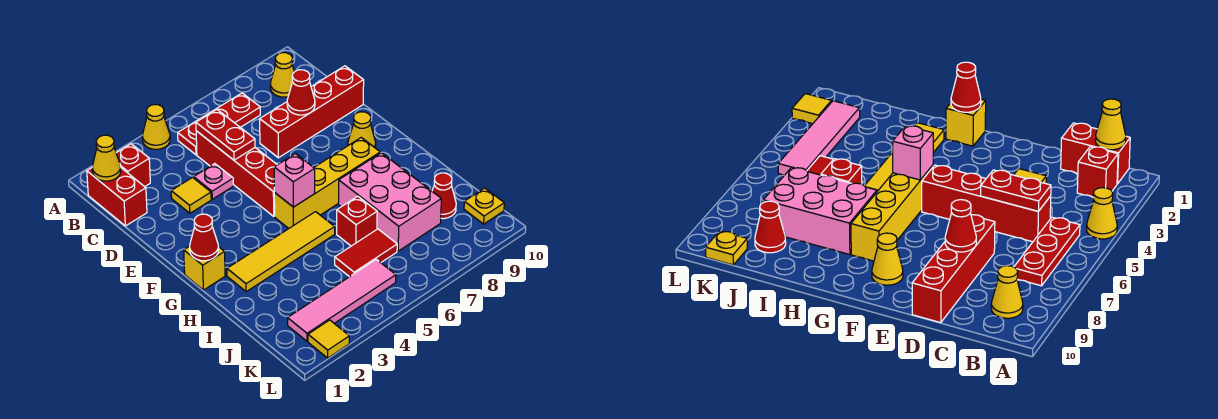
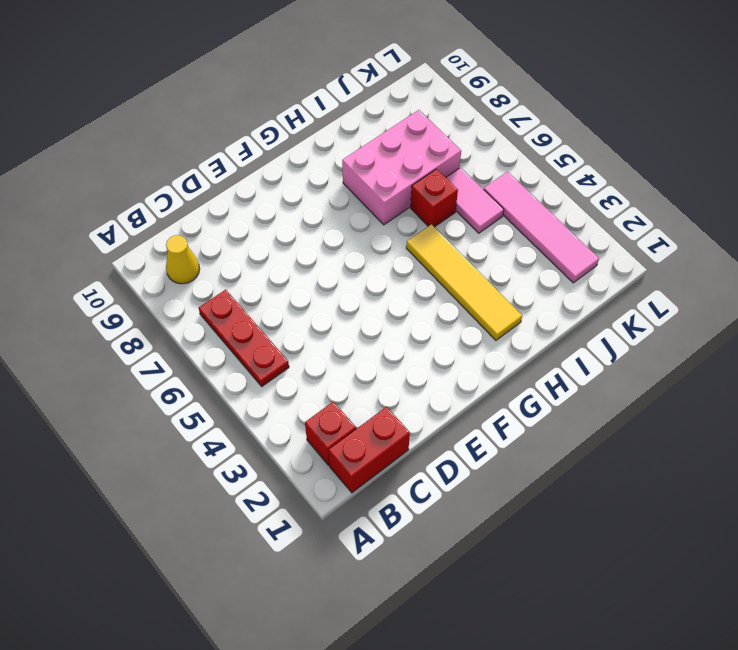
pink tile J5:J6 level 1 -> red tile J5:J6 level 1
none -> yellow cone A4 level 1
none -> red brick C5:F5 level 1
none -> yellow tile D3 level 1

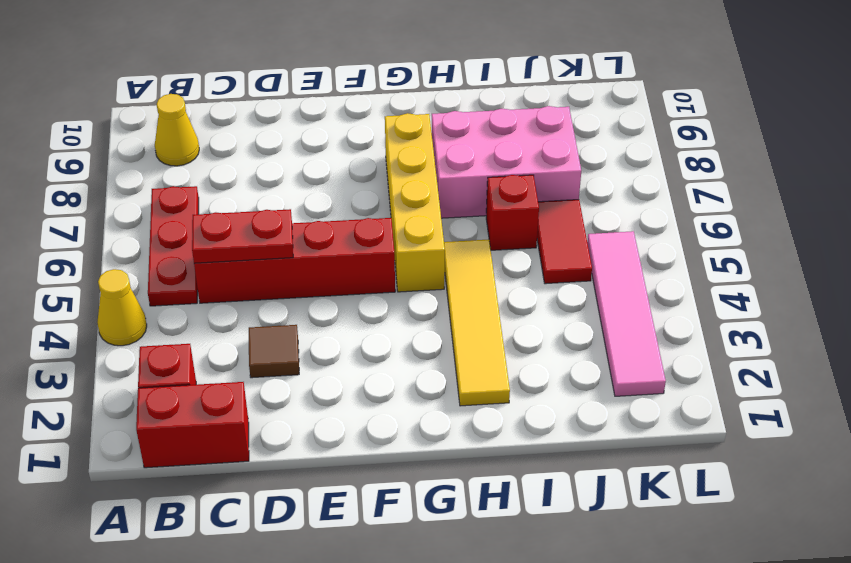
brown tile D3 level 1 -> yellow tile D3 level 1
none -> pink plate D4 level 1
none -> red brick D7:D10 level 1
none -> yellow cone F9 level 1

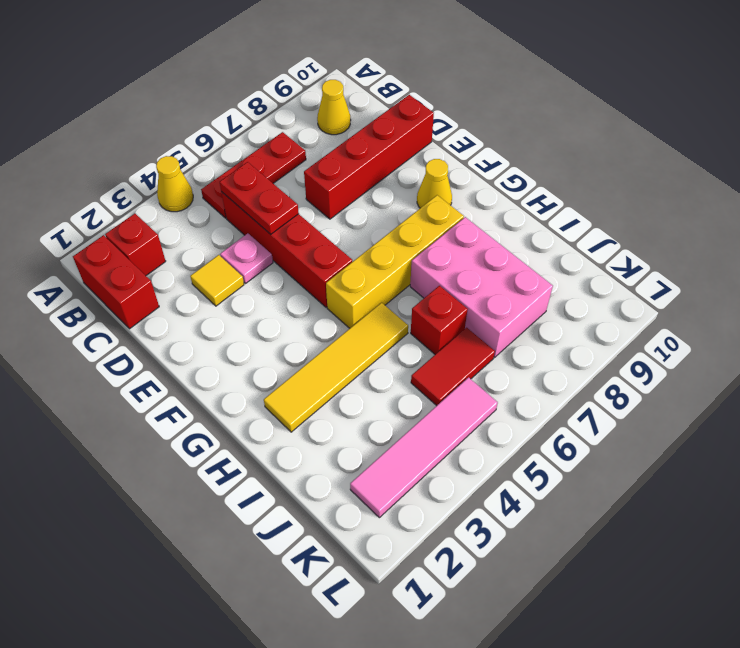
none -> yellow brick G1 level 1
none -> red cone J9 level 1
none -> yellow plate K10 level 1

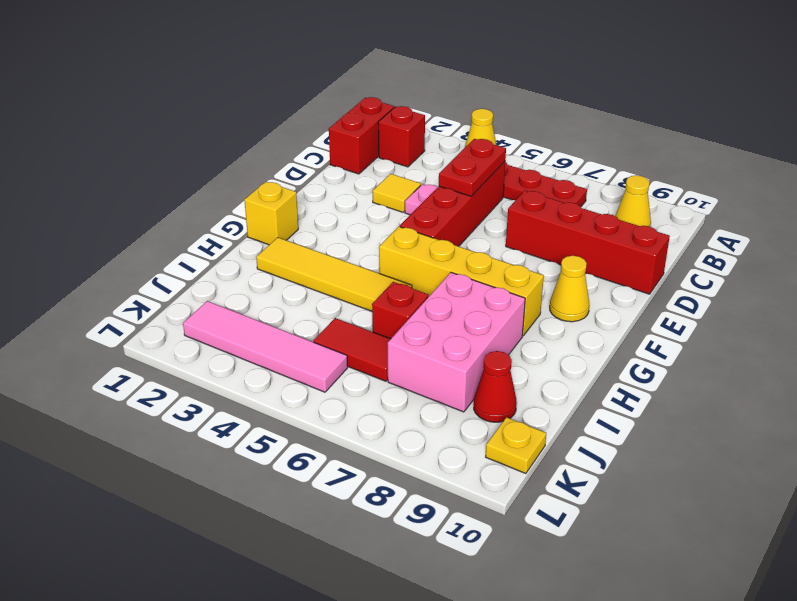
none -> yellow tile L2 level 1
none -> yellow cone B1 level 2
none -> red cone D8 level 2

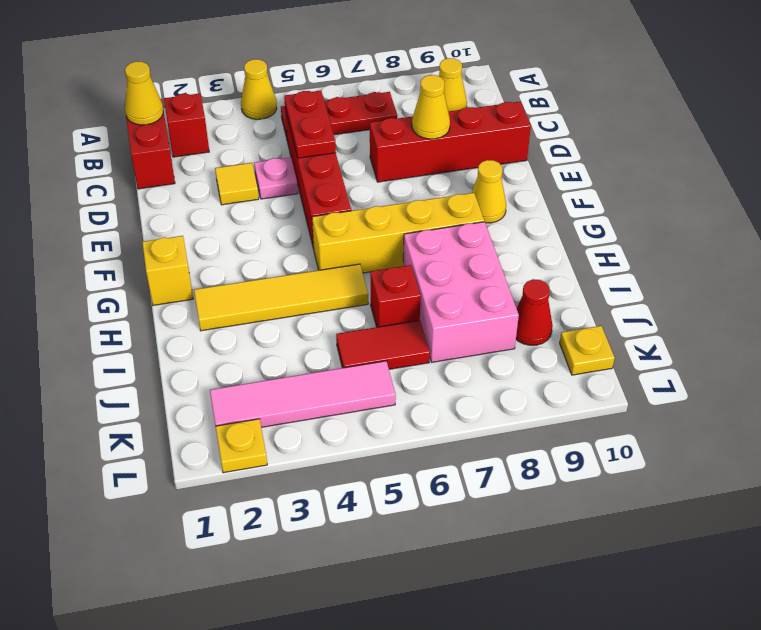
yellow cone D8 level 2 -> red cone D8 level 2
yellow plate L2 level 1 -> yellow tile L2 level 1
none -> red cone G1 level 2
none -> pink brick G5 level 2

